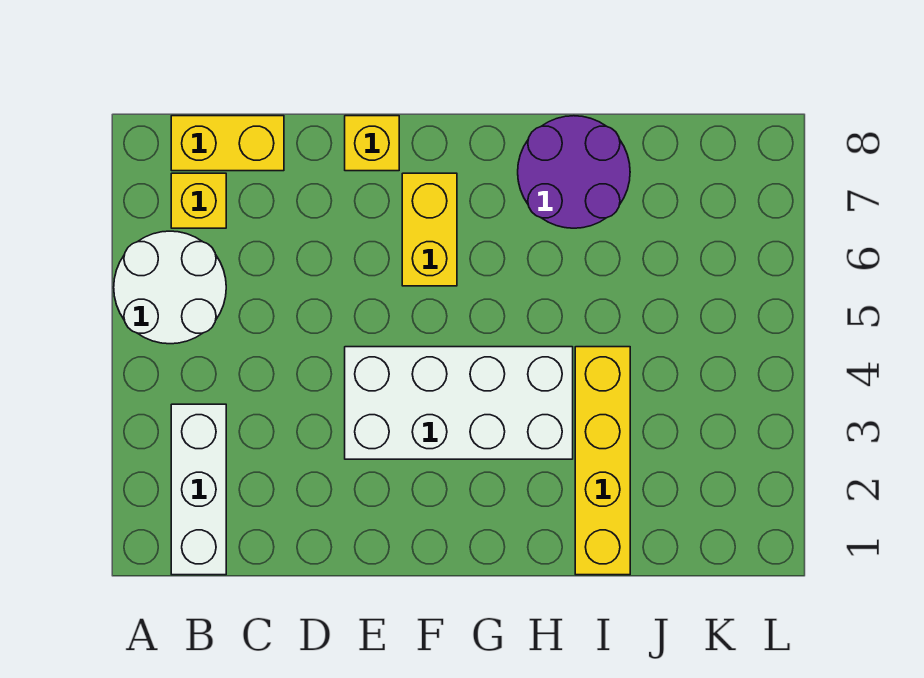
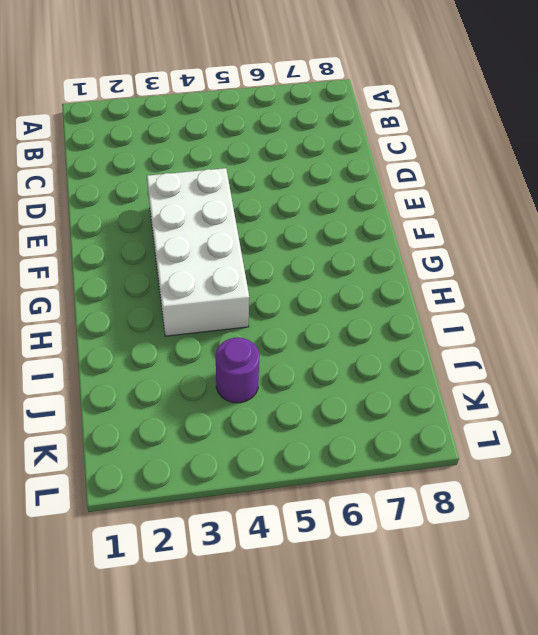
purple round brick J4 level 1 -> none
none -> white round brick A5:B6 level 1
none -> white brick B1:B3 level 1

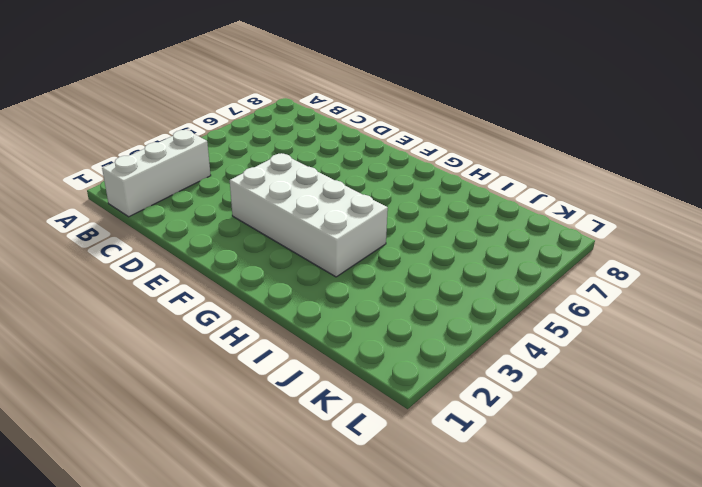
none -> white round brick A5:B6 level 1
none -> yellow brick B7 level 1

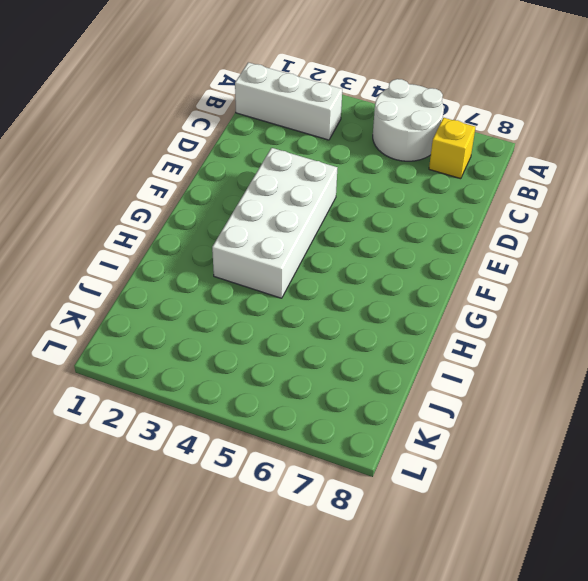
none -> yellow brick B8:C8 level 1
none -> yellow brick E8 level 1

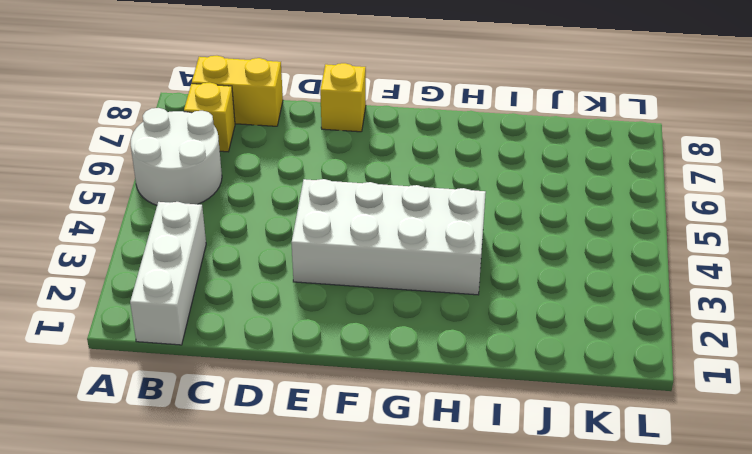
none -> yellow brick F6:F7 level 1
none -> purple round brick H7:I8 level 1

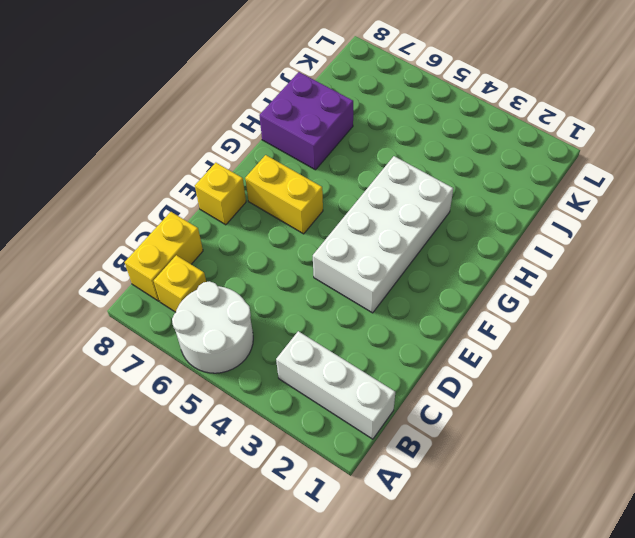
purple brick H7:I8 level 1 -> purple round brick H7:I8 level 1
none -> yellow brick I1:I4 level 1

